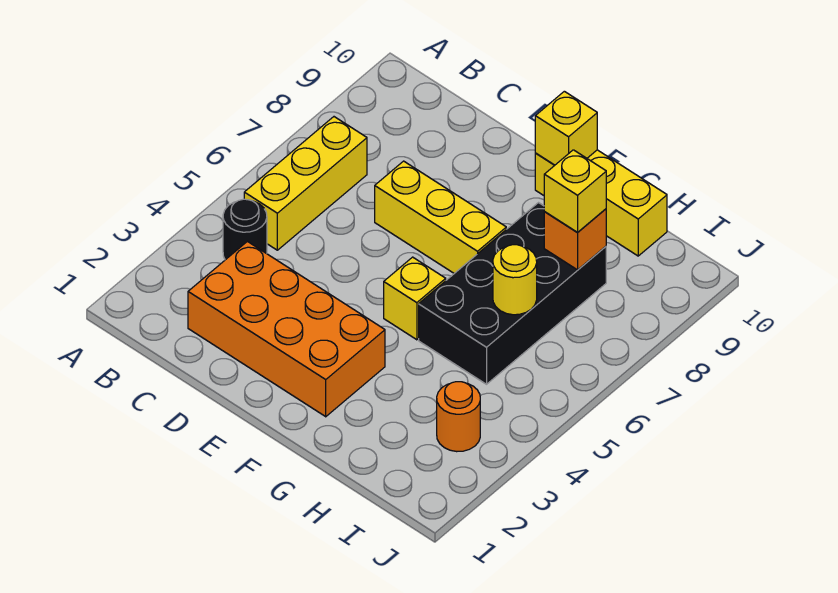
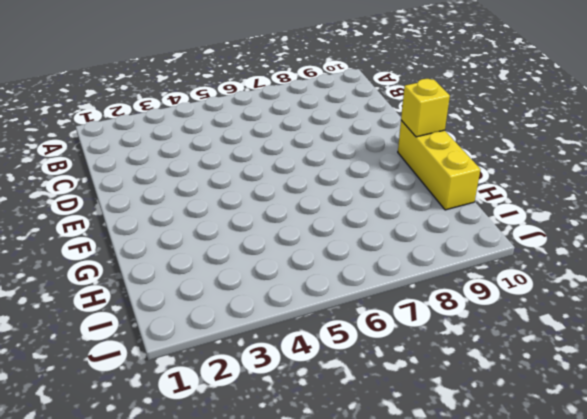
none -> black round brick B4 level 1
none -> yellow brick B5:B7 level 1
none -> orange brick C2:F3 level 1

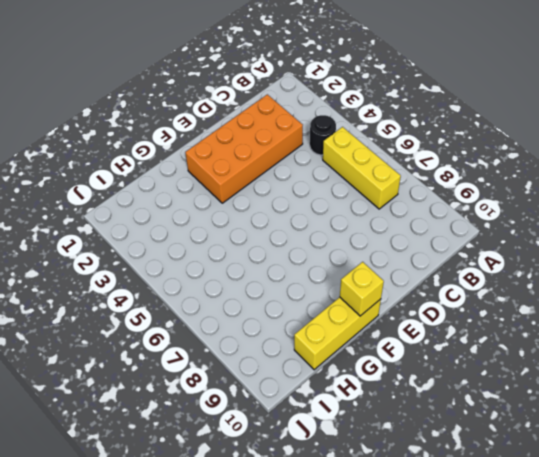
none -> yellow brick D7:F7 level 1
none -> yellow brick F5 level 1
none -> black brick G5:H8 level 1

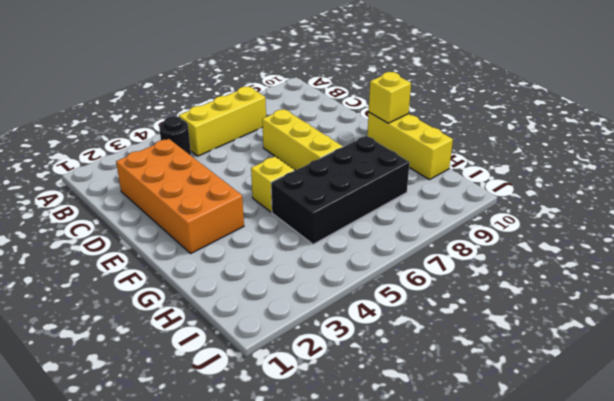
none -> orange round brick I3 level 1
none -> yellow round brick H6 level 2
none -> orange brick H8 level 2

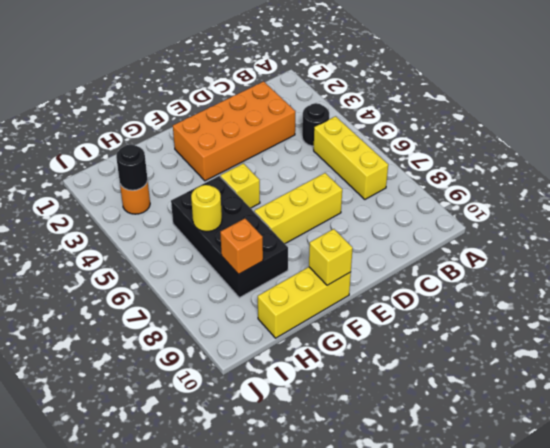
black round brick I3 level 2 -> none
none -> yellow brick H8 level 3

